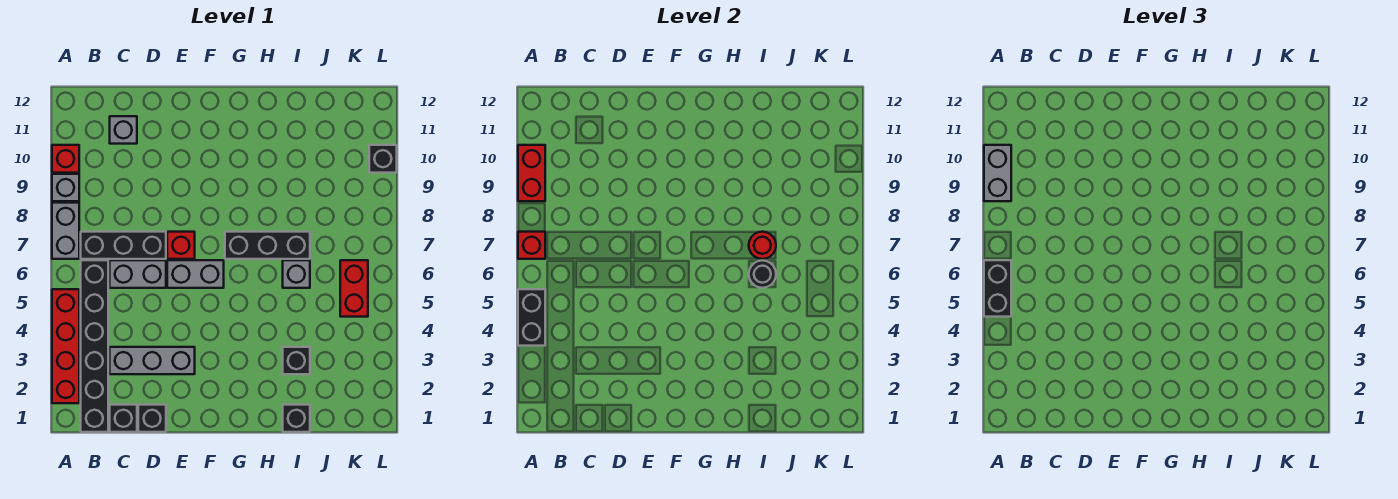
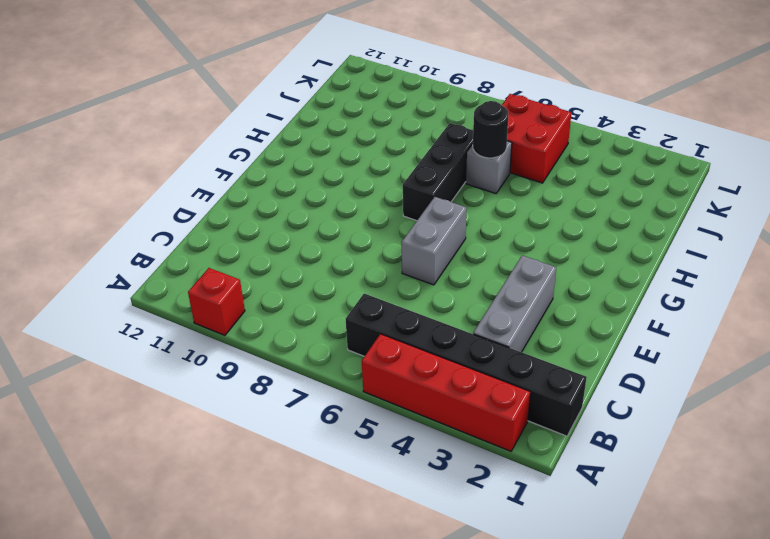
red brick J5:K6 level 1 -> red brick K5:K6 level 1
none -> grey brick A7:A8 level 1
none -> grey brick A9 level 1
none -> black brick B7:D7 level 1

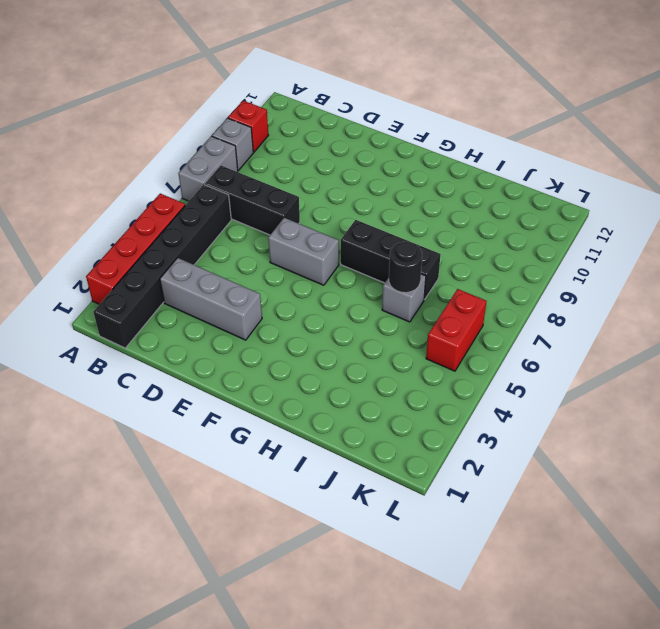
none -> black brick C1 level 1
none -> grey brick C6:D6 level 1
none -> grey brick C11 level 1

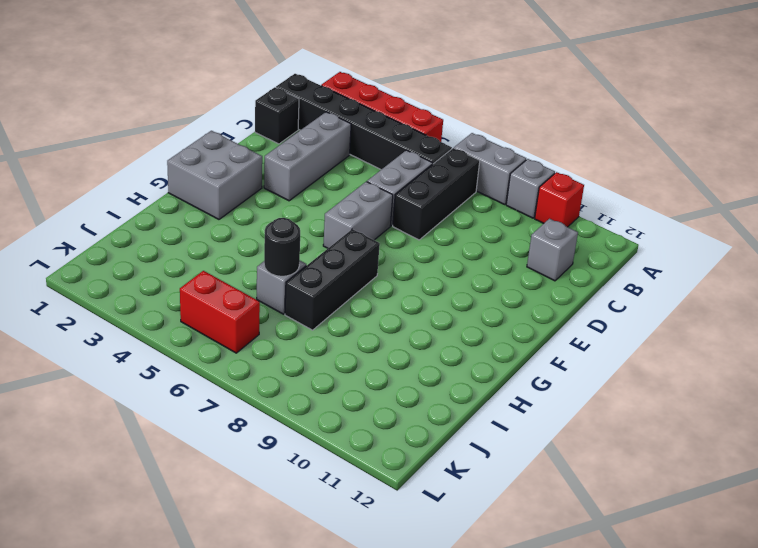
grey brick F1:G2 level 1 -> none
none -> black brick D1 level 1
none -> red brick E7 level 1
none -> black brick I1 level 1

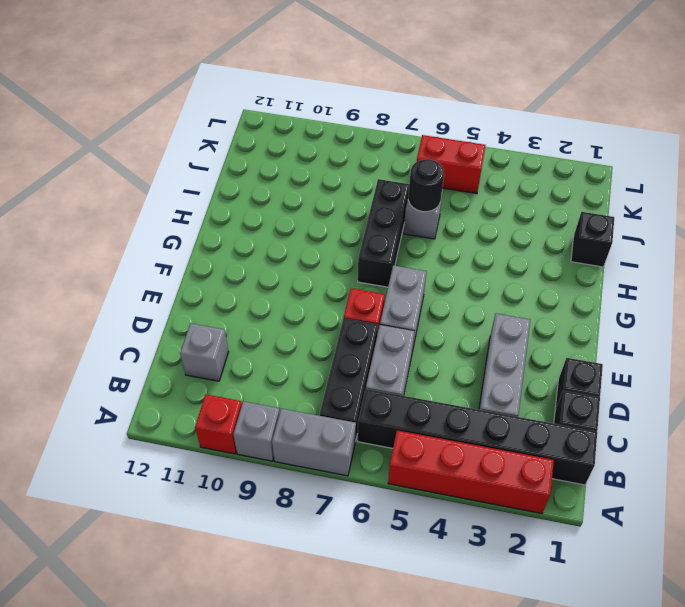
none -> black brick I3 level 1
none -> black brick L10 level 1
none -> black brick A4:A5 level 2

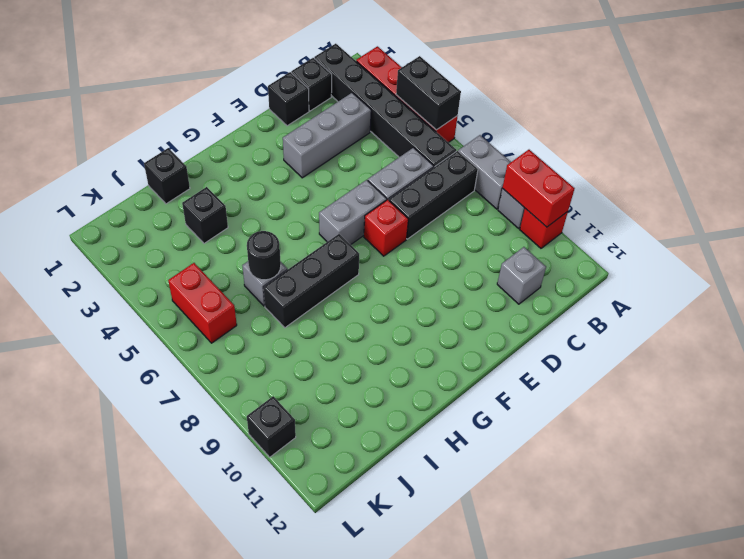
none -> red brick A7 level 2
none -> red round brick I7 level 2
none -> black brick A5:A6 level 3

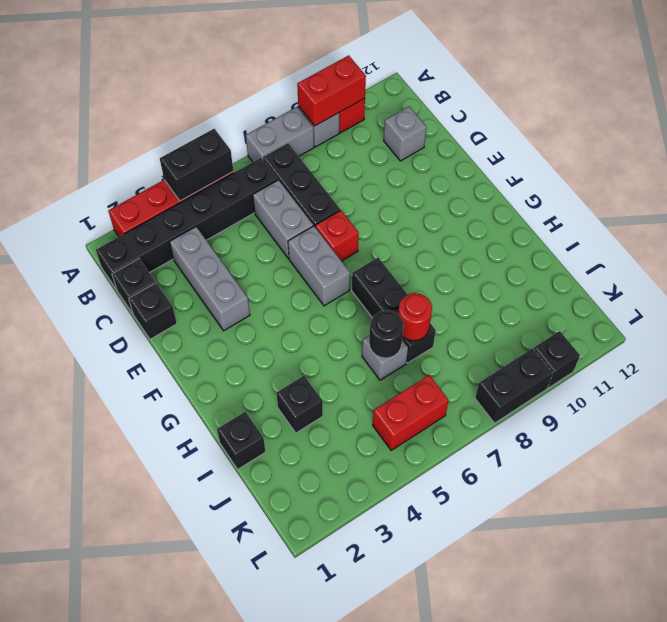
black brick L8:L9 level 1 -> black brick A5:A6 level 3
none -> red brick A7 level 2
none -> grey brick A9:A10 level 3

